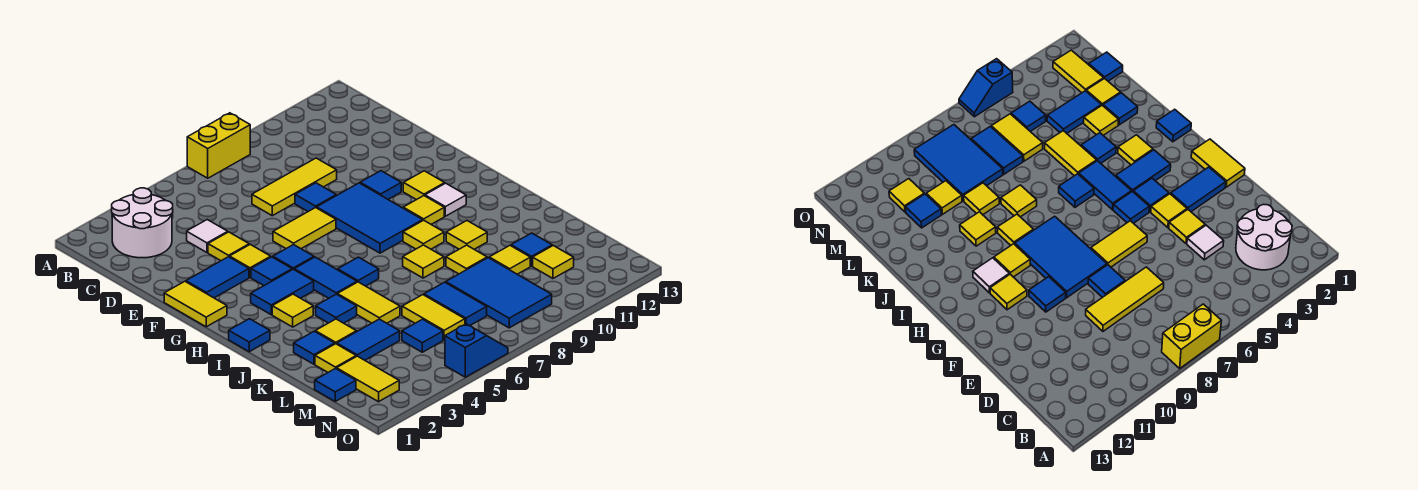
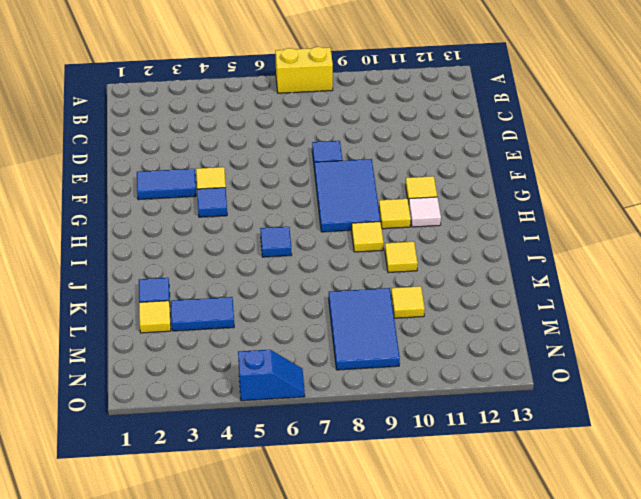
none -> white round brick B2:C3 level 1
none -> white tile D4 level 1
none -> yellow tile D7:D9 level 1
none -> yellow tile E4 level 1

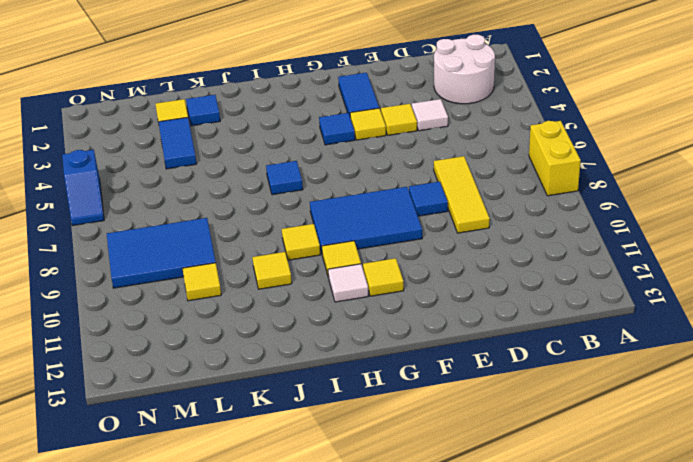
none -> yellow tile F1:G1 level 1
none -> yellow tile F6:F7 level 1
none -> blue tile F10 level 1
none -> blue tile G5 level 1

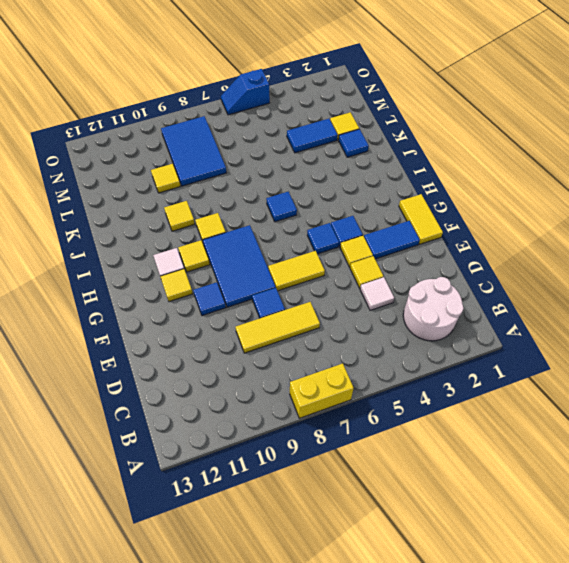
none -> blue tile H3:H4 level 1
none -> blue tile H5:I5 level 1
none -> blue tile I1 level 1
none -> yellow tile I3 level 1

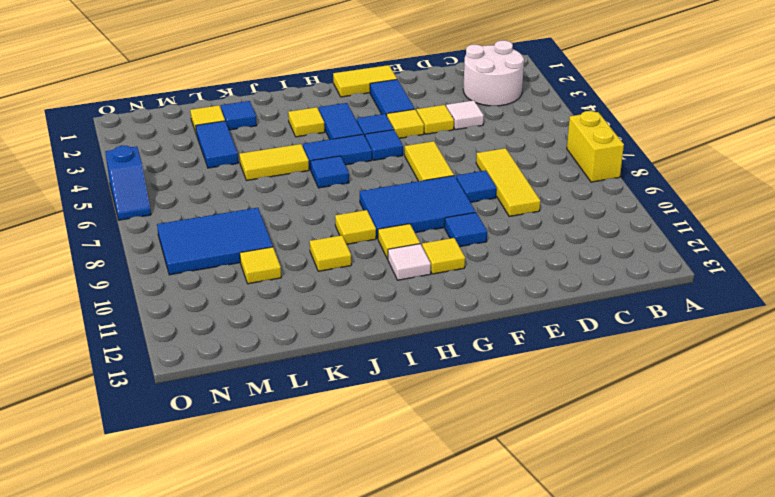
none -> blue tile I1 level 1
none -> blue tile J4 level 1
none -> yellow tile J8 level 1
none -> yellow tile K3 level 1

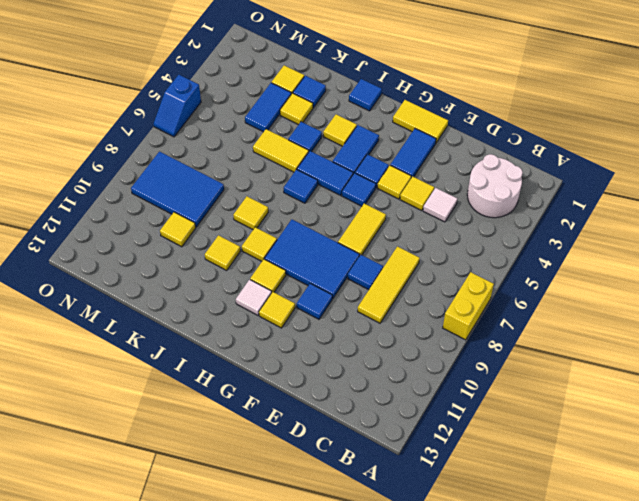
none -> yellow tile K9 level 1
none -> yellow tile L6:M6 level 1
none -> blue tile L7:M7 level 1
none -> blue tile L11 level 1

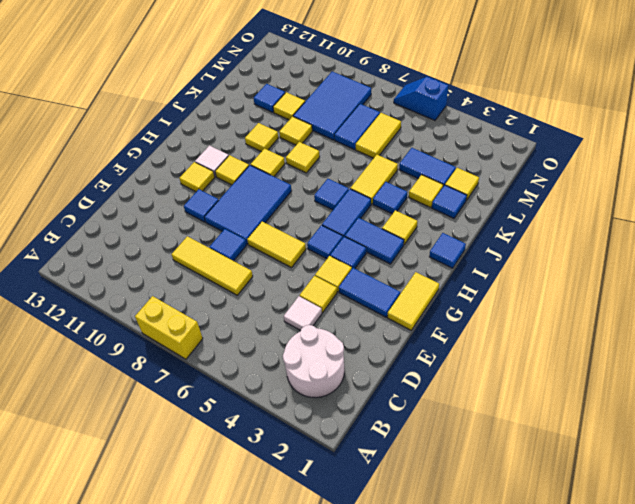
none -> blue tile M1 level 1
none -> yellow tile M2:N2 level 1
none -> blue tile M5 level 1
none -> yellow tile M11 level 1

